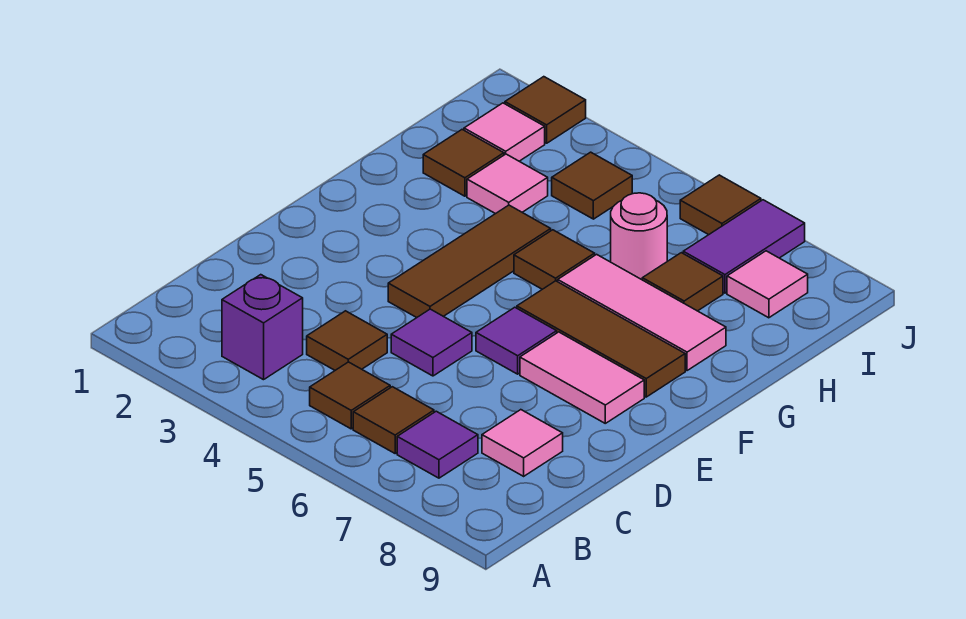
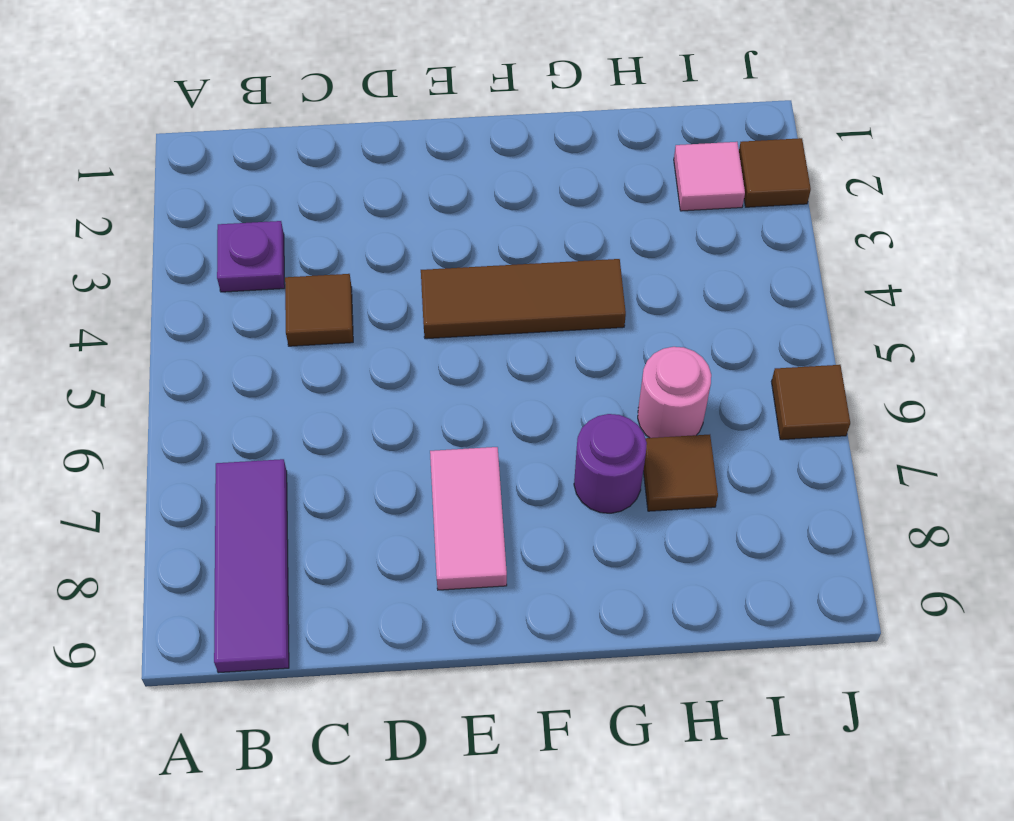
purple plate B3 level 1 -> purple brick B3 level 1
purple tile B7:B9 level 1 -> purple tile B7 level 1
purple round brick G7 level 1 -> pink tile G6:G8 level 1
none -> brown tile B5 level 1
none -> brown tile B6 level 1
none -> pink tile C8 level 1

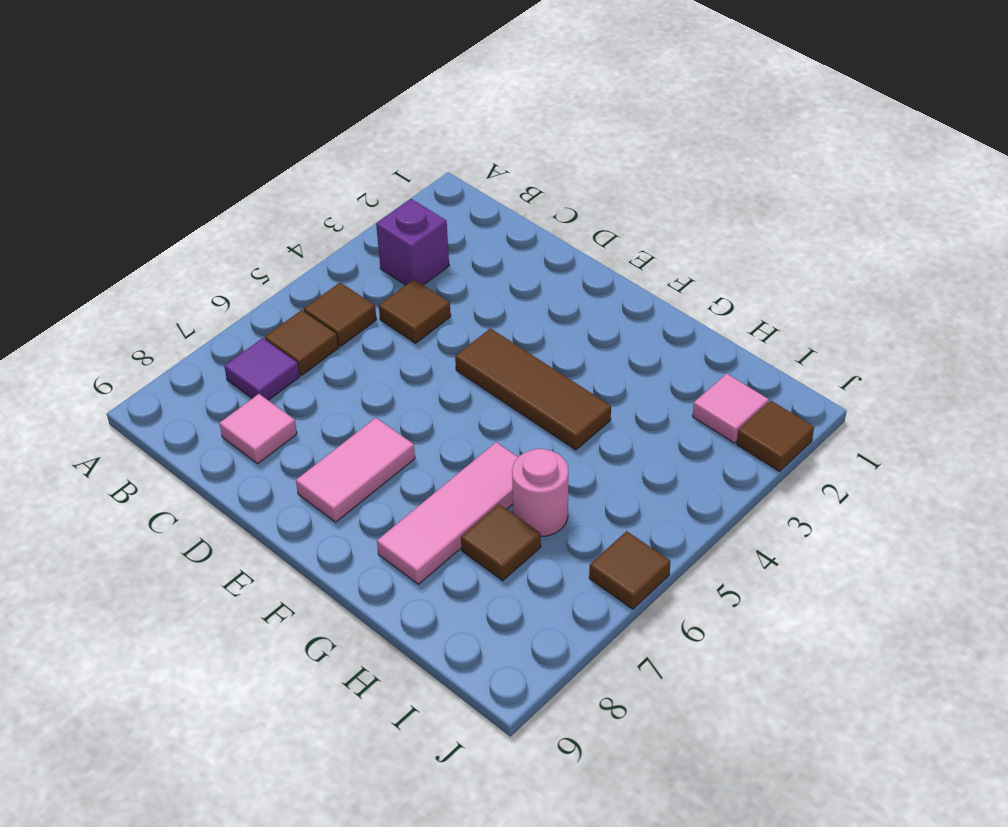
none -> purple tile D5 level 1
none -> purple tile E6 level 1
none -> brown tile F6:F8 level 1

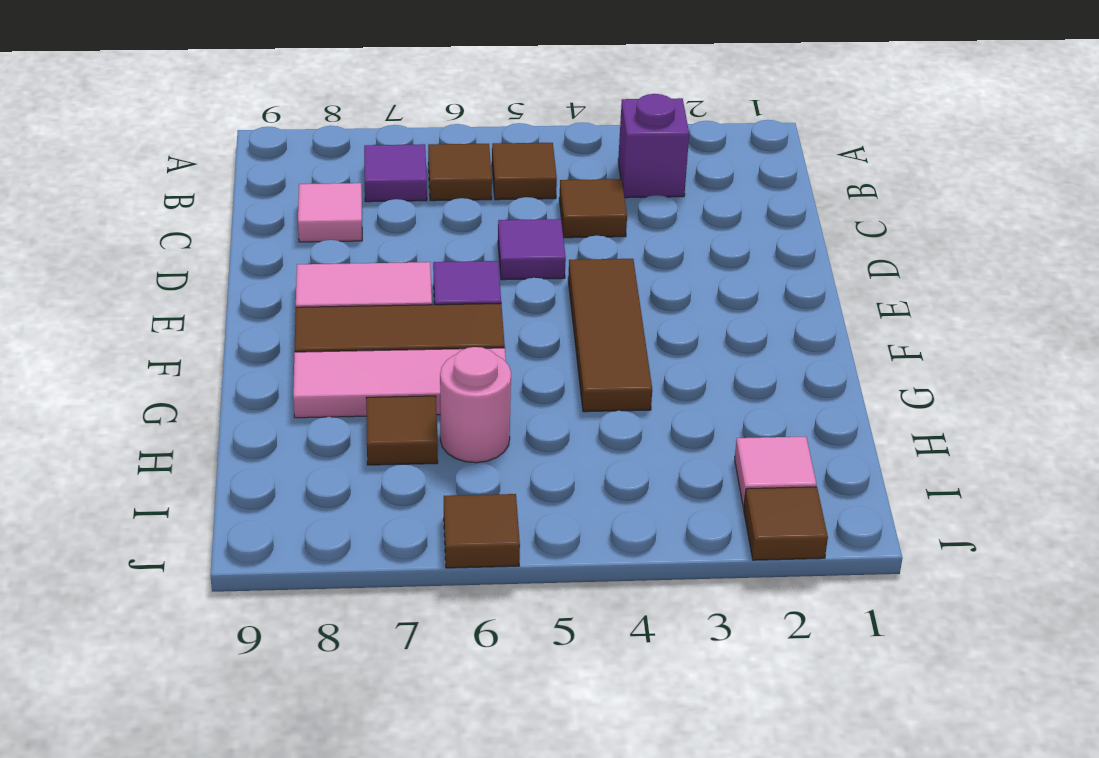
none -> brown tile G5 level 1
none -> brown tile H2 level 1
none -> pink tile H3 level 1

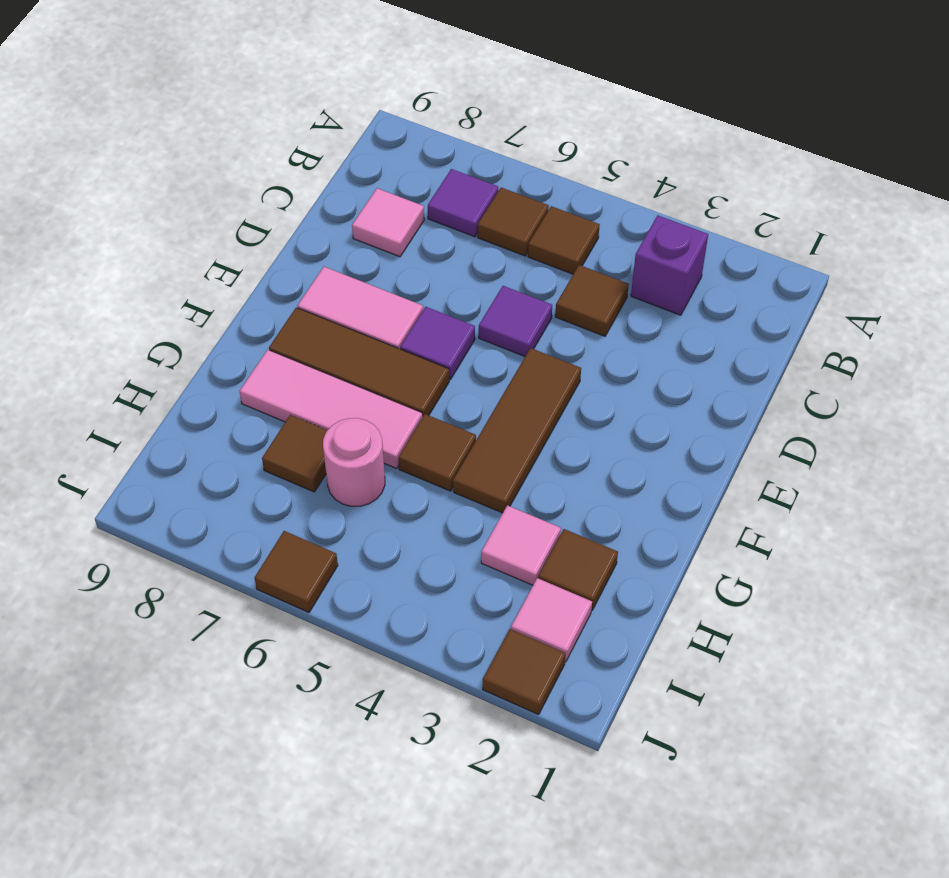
none -> brown tile I4 level 1
none -> purple tile I7:J7 level 1
none -> pink tile I8 level 1

